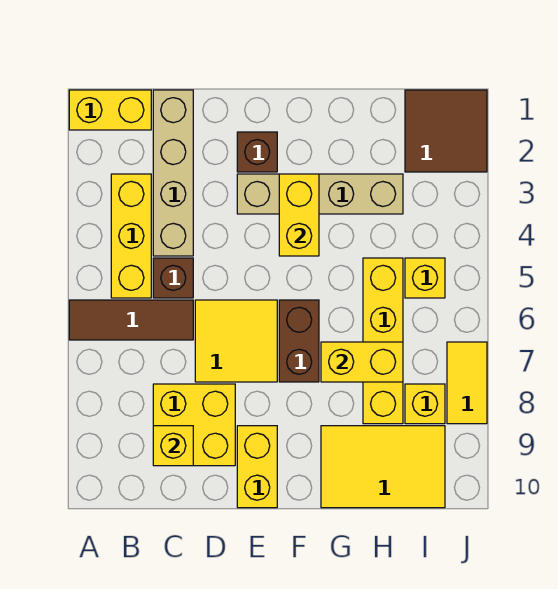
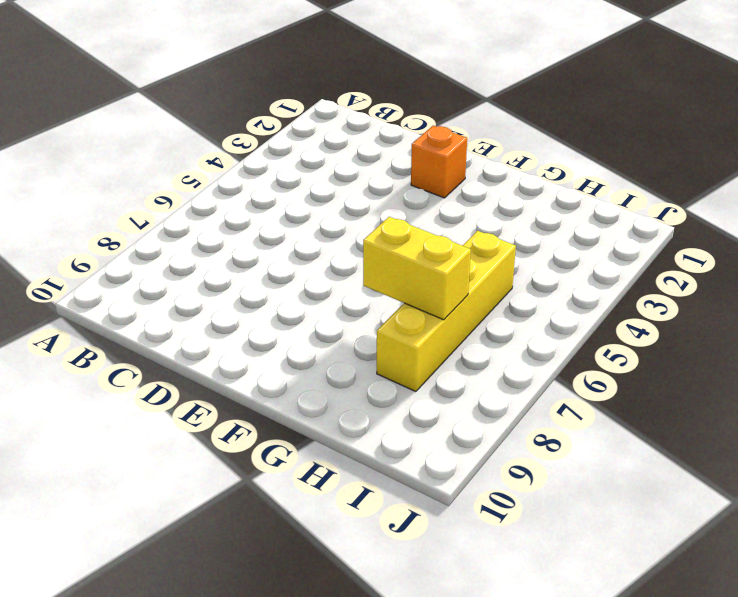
orange brick E2 level 1 -> brown brick E2 level 1
none -> yellow brick A1:B1 level 1
none -> brown tile A6:C6 level 1
none -> yellow brick B3:B5 level 1

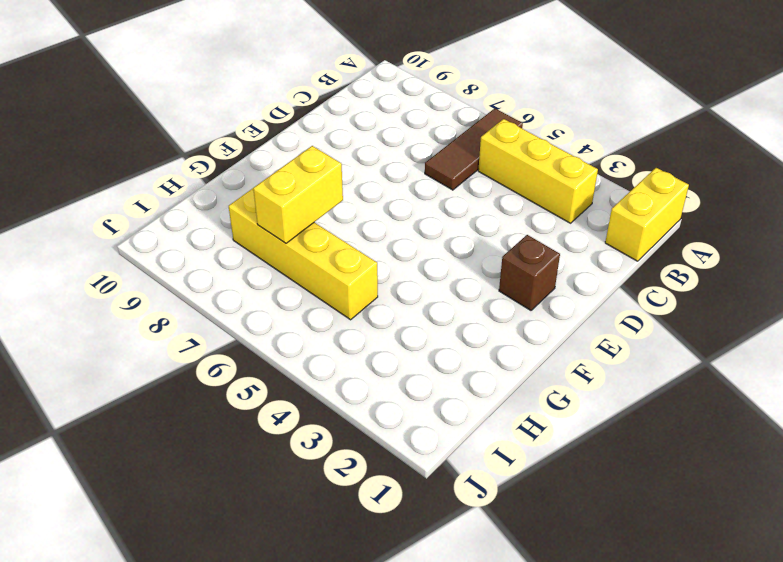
none -> tan brick C1:C4 level 1
none -> brown brick C5 level 1
none -> yellow brick C8:D9 level 1

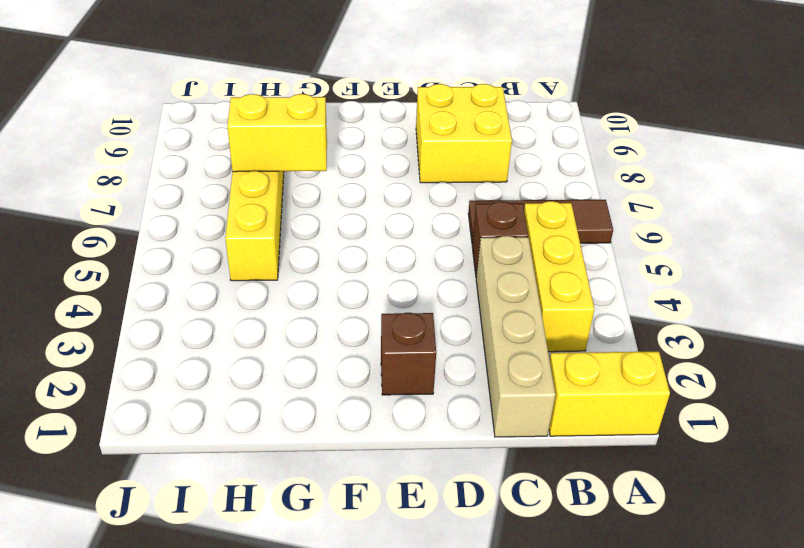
none -> yellow tile D6:E7 level 1
none -> tan brick E3:H3 level 1
none -> yellow brick E9:E10 level 1

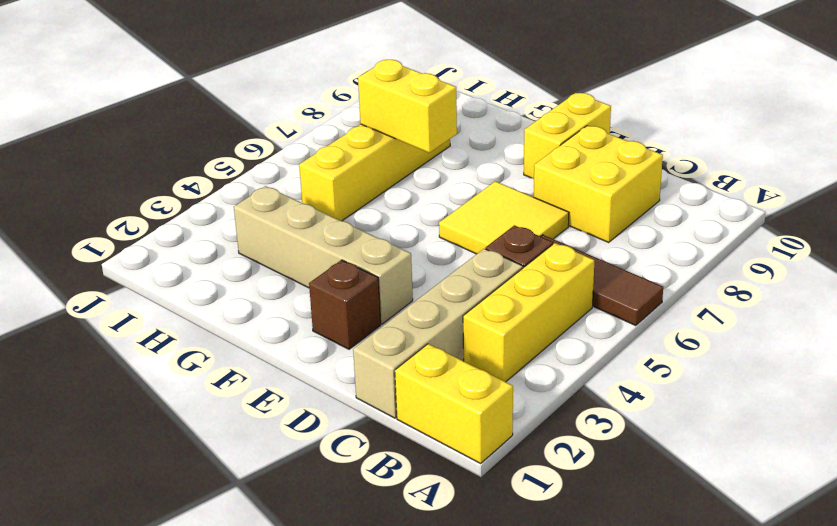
none -> brown brick F6:F7 level 1
none -> yellow tile G9:I10 level 1
none -> brown tile I1:J2 level 1

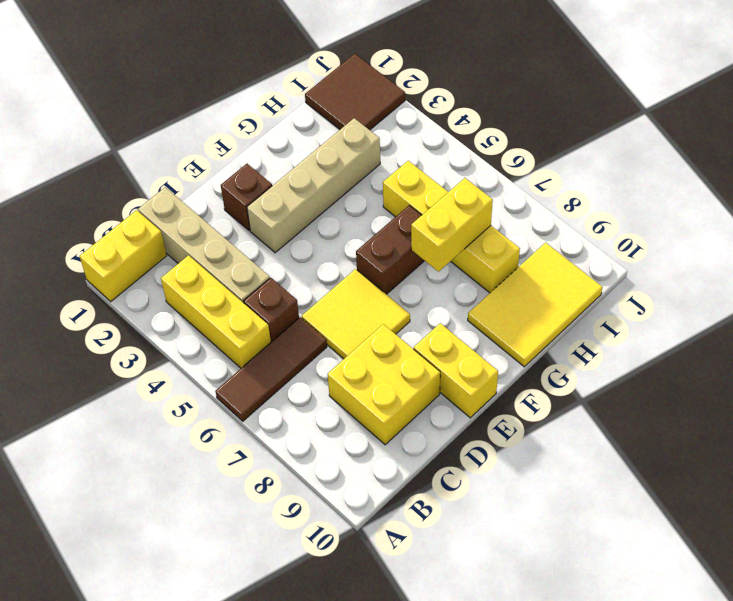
brown brick F6:G6 level 1 -> brown brick F6:F7 level 1
none -> yellow brick I5 level 1
none -> yellow brick I8 level 1
none -> yellow tile J7:J8 level 1

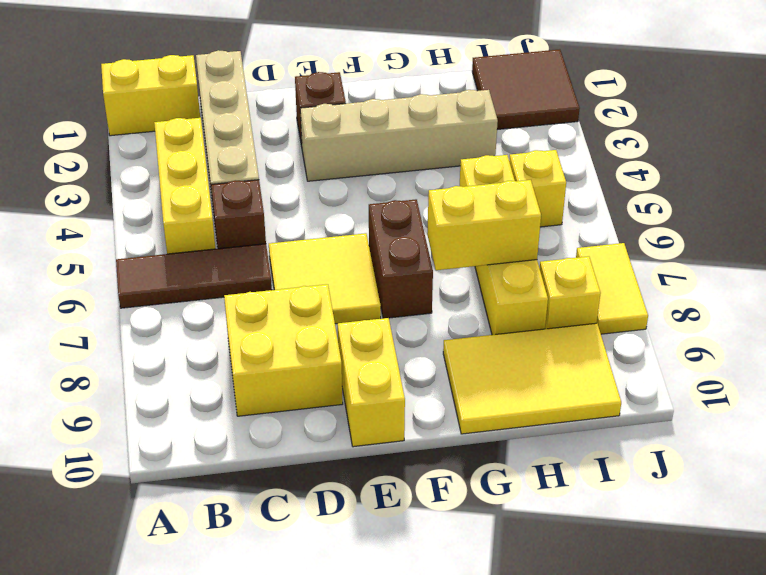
none -> yellow brick C9 level 2
none -> yellow brick F3:F4 level 2

